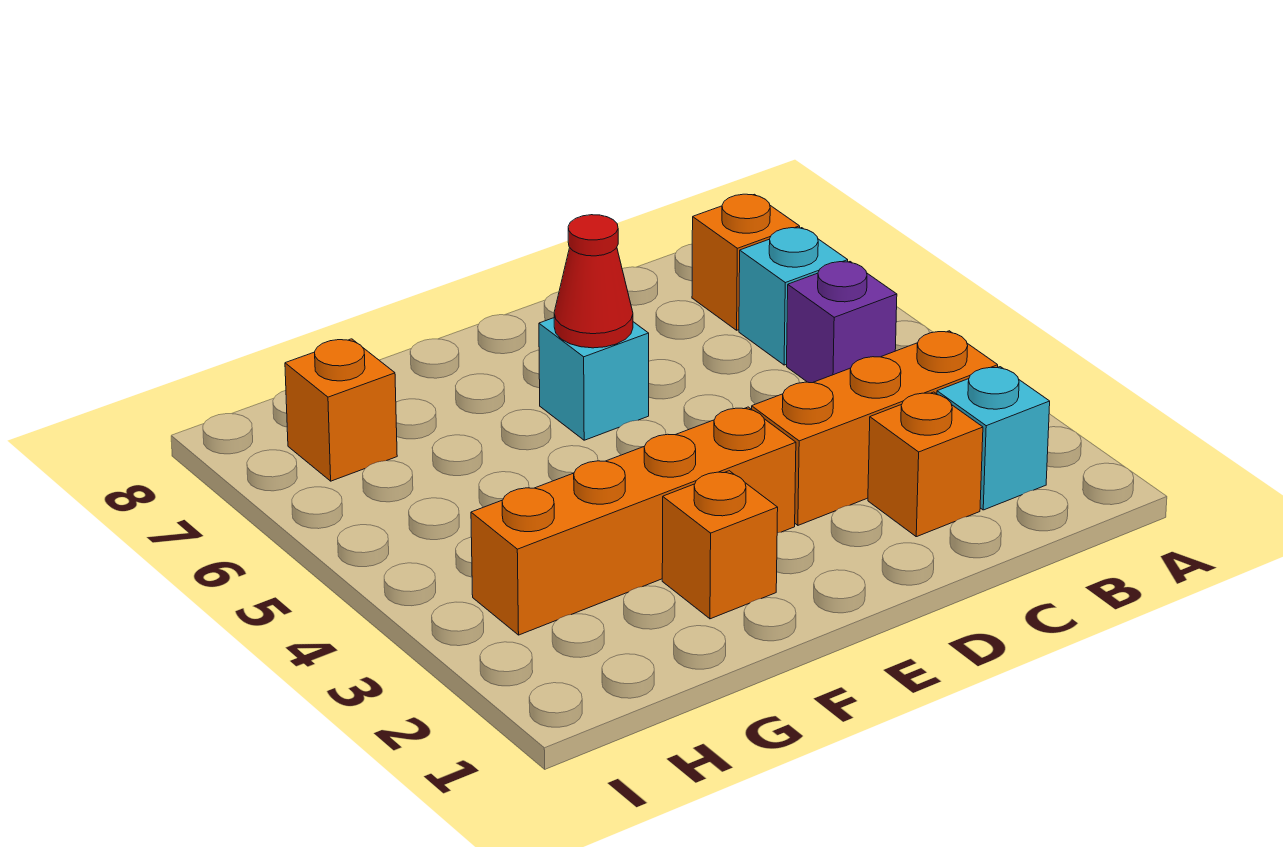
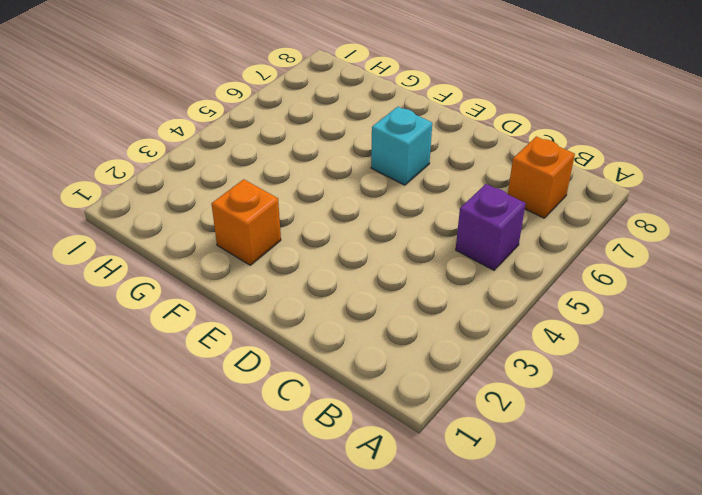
none -> cyan brick B2 level 1
none -> orange brick B3:D3 level 1

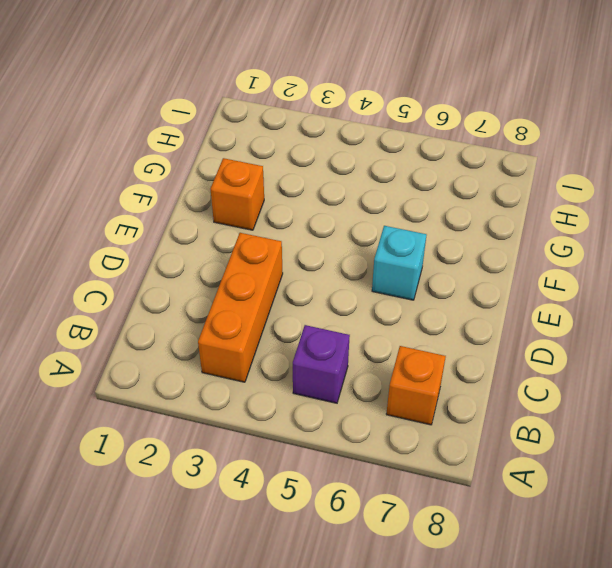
none -> cyan brick B2 level 1
none -> cyan brick B6 level 1

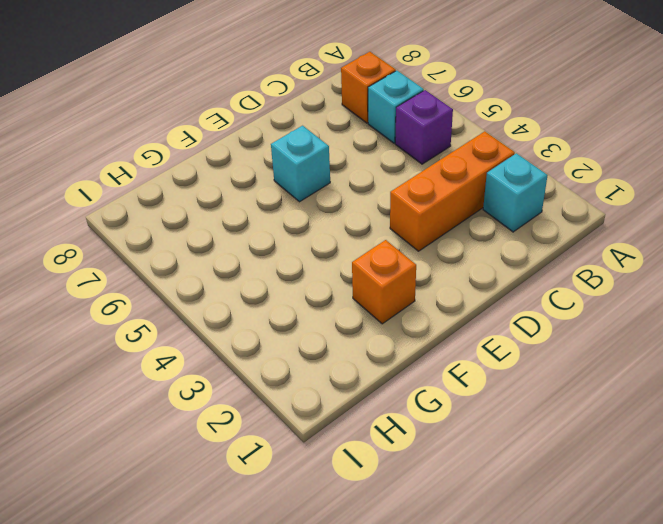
none -> orange brick C2 level 1
none -> orange brick E3:H3 level 1

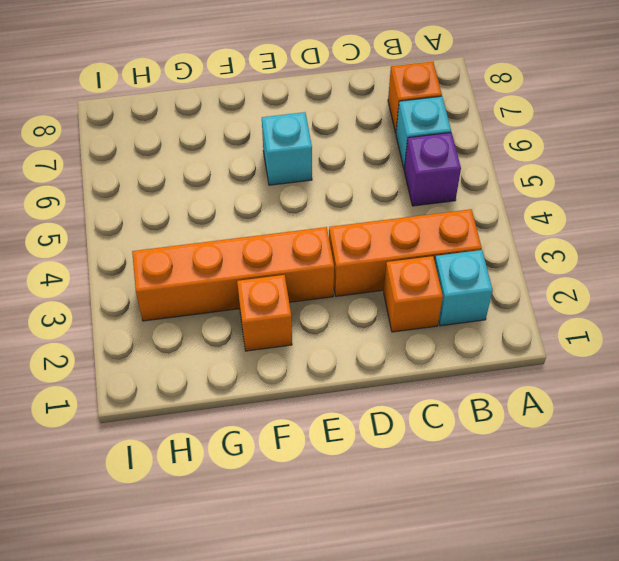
none -> orange brick H7 level 1
none -> red cone E6 level 2

